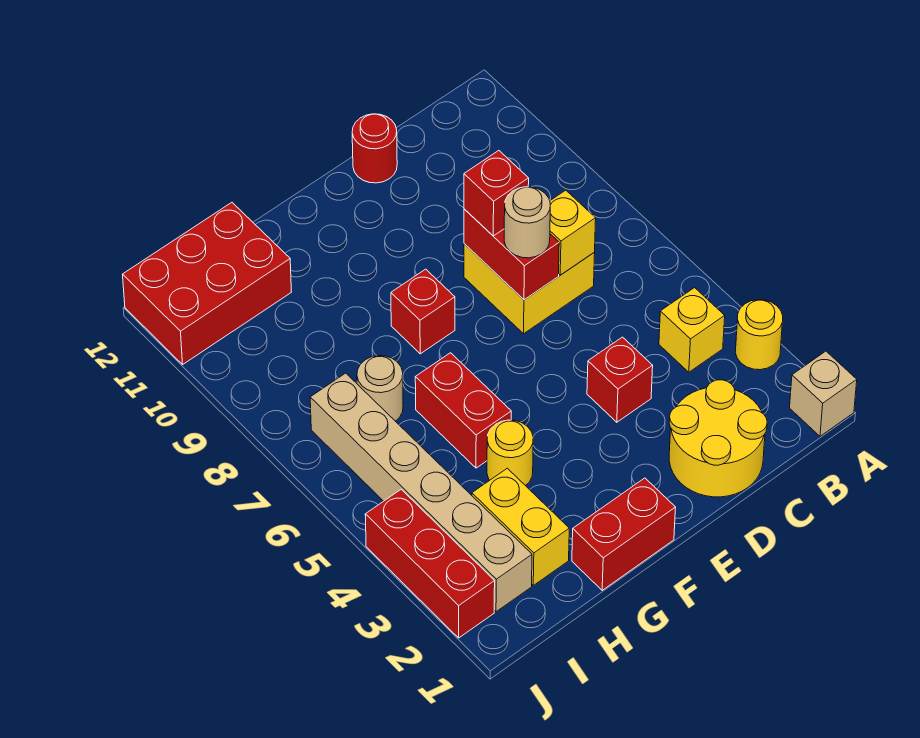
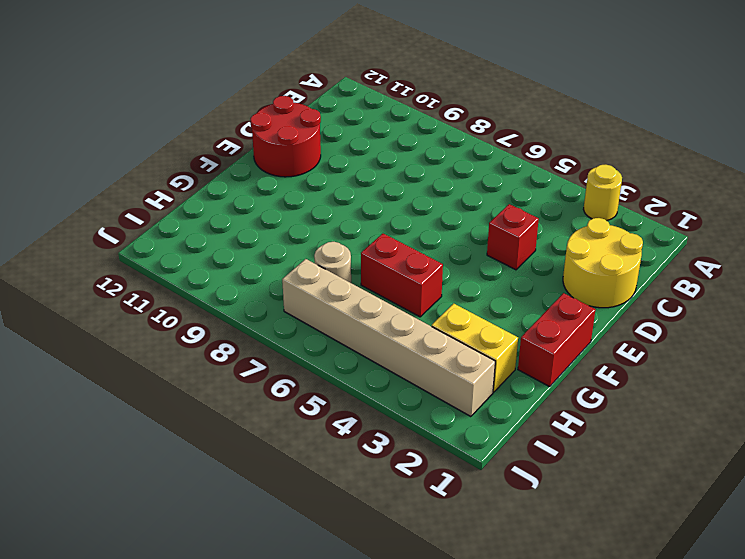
red round brick D11:E12 level 1 -> red round brick D12 level 1
none -> tan brick A1 level 1
none -> yellow brick B4 level 1
none -> yellow brick C7:D8 level 1

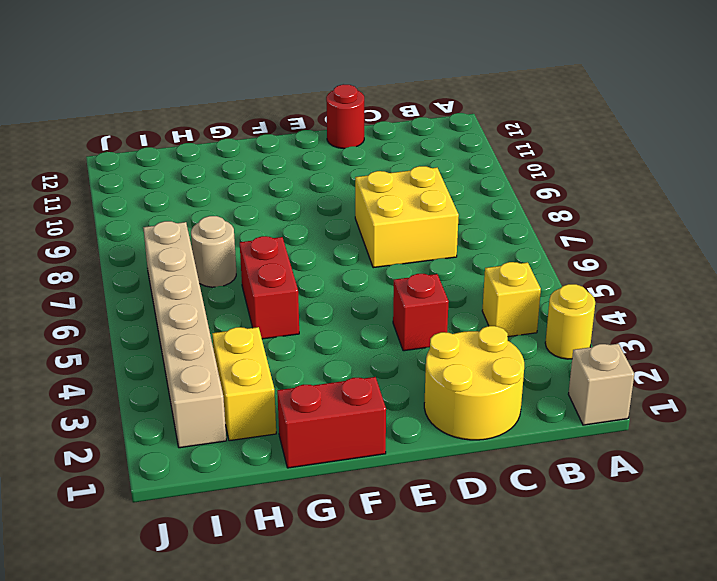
none -> red brick F8 level 1
none -> yellow round brick G4 level 1
none -> red brick H11:J12 level 1

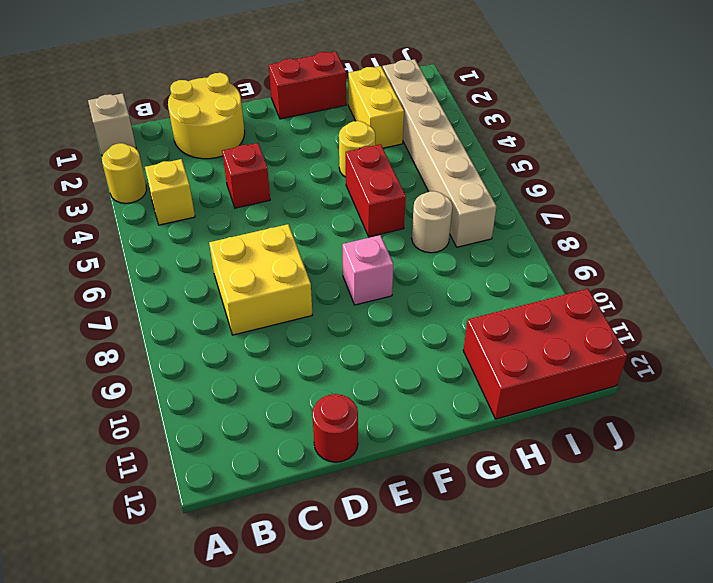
pink brick F8 level 1 -> red brick F8 level 1
none -> red brick J2:J4 level 1
none -> yellow brick C7 level 2
none -> red brick D7:D8 level 2

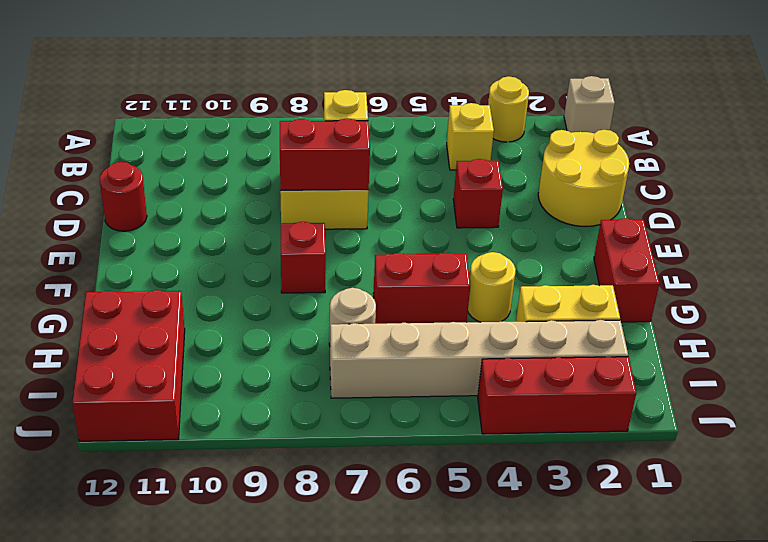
none -> tan round brick D7 level 3
none -> red brick D8 level 3

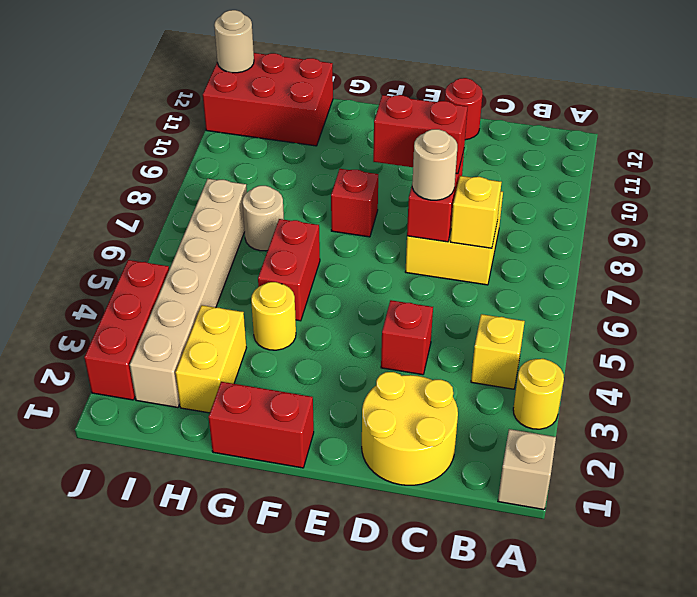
red brick D8:E8 level 3 -> red brick D8 level 3
tan round brick J12 level 2 -> none

